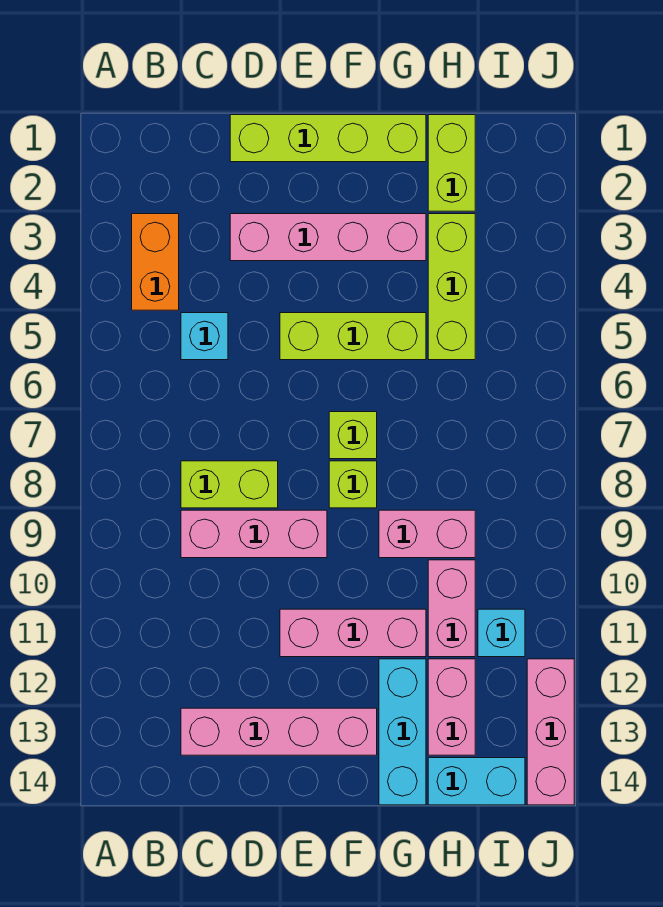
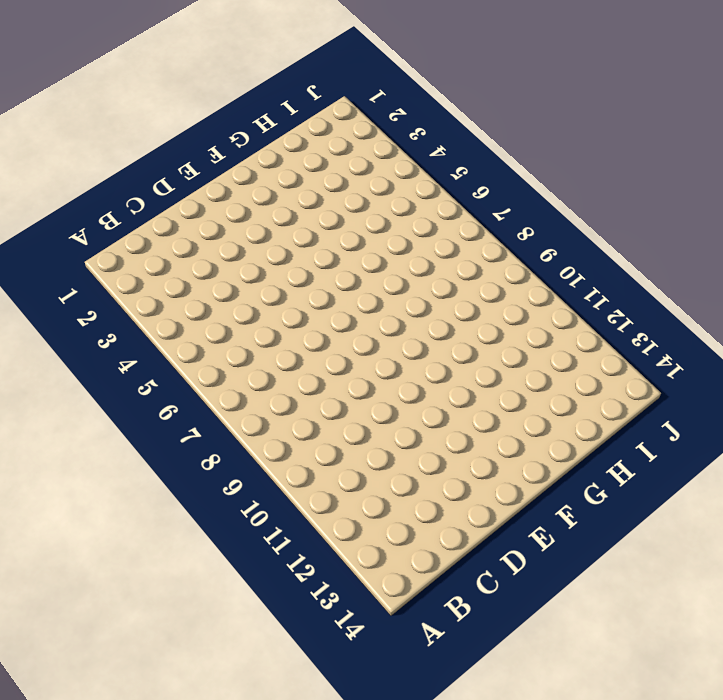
none -> orange brick B3:B4 level 1
none -> cyan brick C5 level 1
none -> lime brick C8:D8 level 1

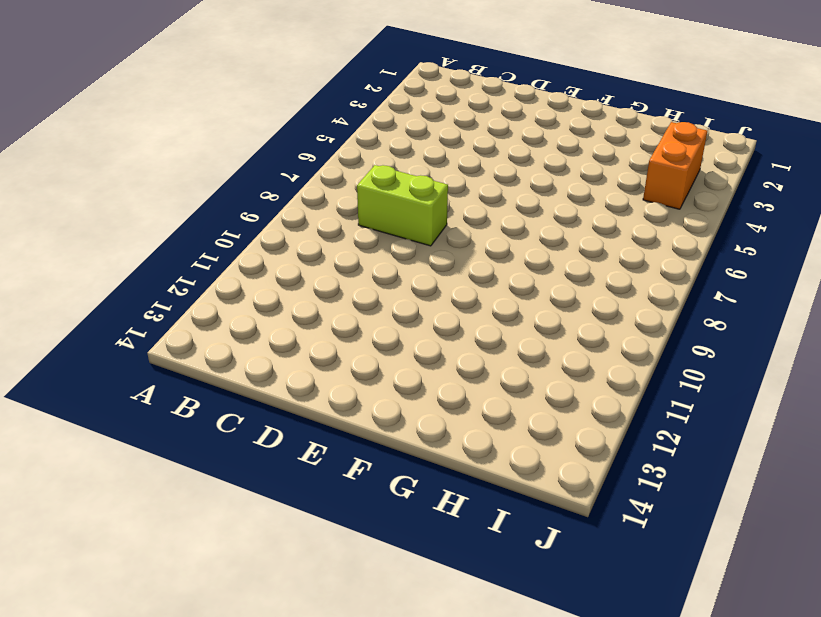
orange brick I3:I4 level 1 -> orange brick B3:B4 level 1
none -> cyan brick C5 level 1
none -> pink brick C9:E9 level 1
none -> pink brick C13:F13 level 1

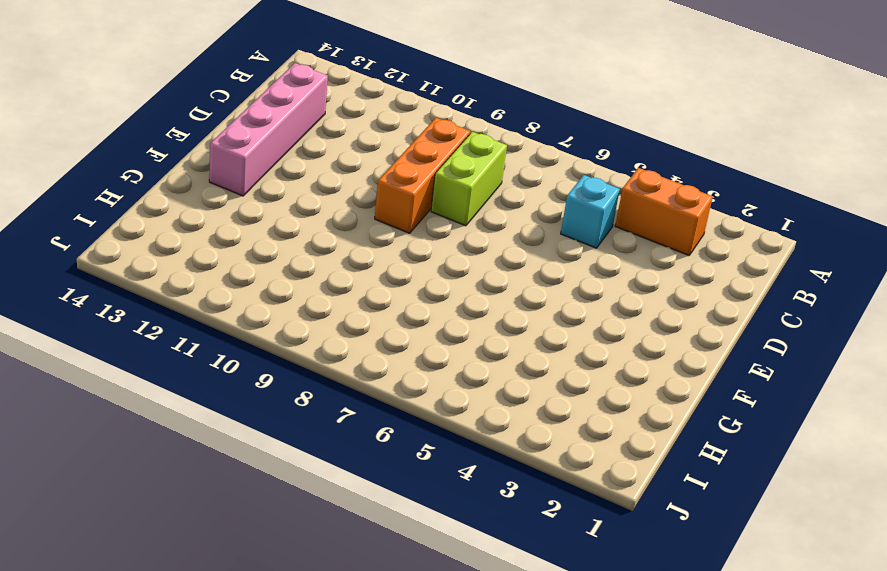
orange brick C9:E9 level 1 -> pink brick C9:E9 level 1
none -> lime brick D1:G1 level 1
none -> pink brick D3:G3 level 1
none -> lime brick E5:G5 level 1

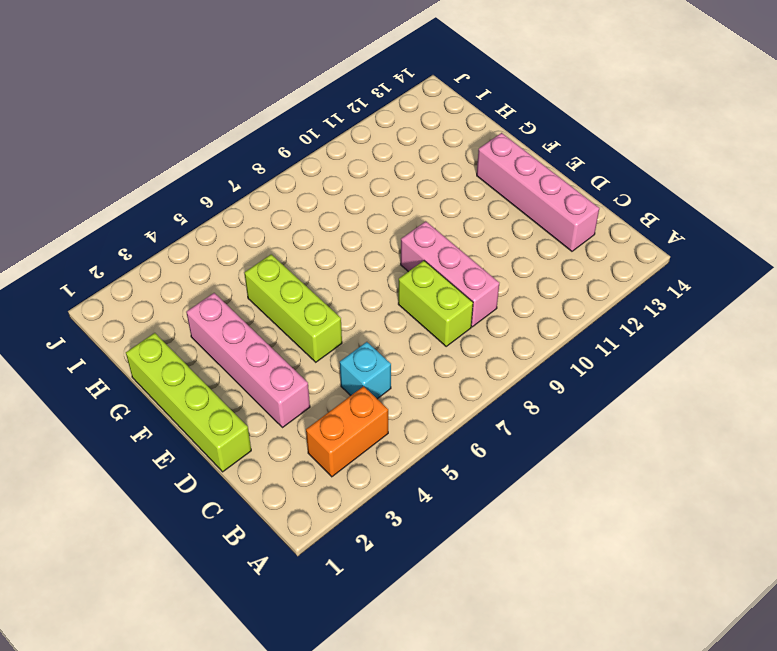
none -> pink brick E11:G11 level 1
none -> lime brick F7 level 1
none -> lime brick F8 level 1

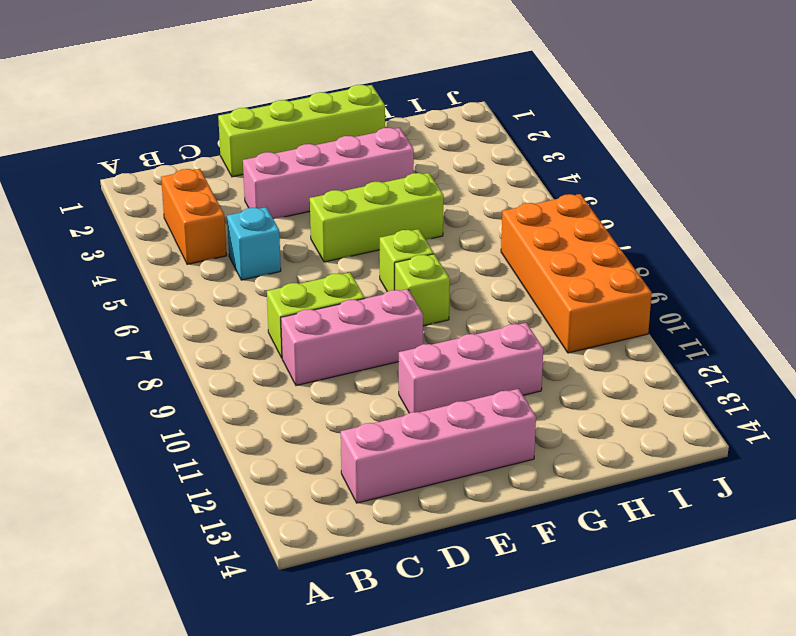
orange brick I7:J10 level 1 -> none
none -> pink brick G9:H9 level 1
none -> cyan brick G12:G14 level 1
none -> lime brick H1:H2 level 1

